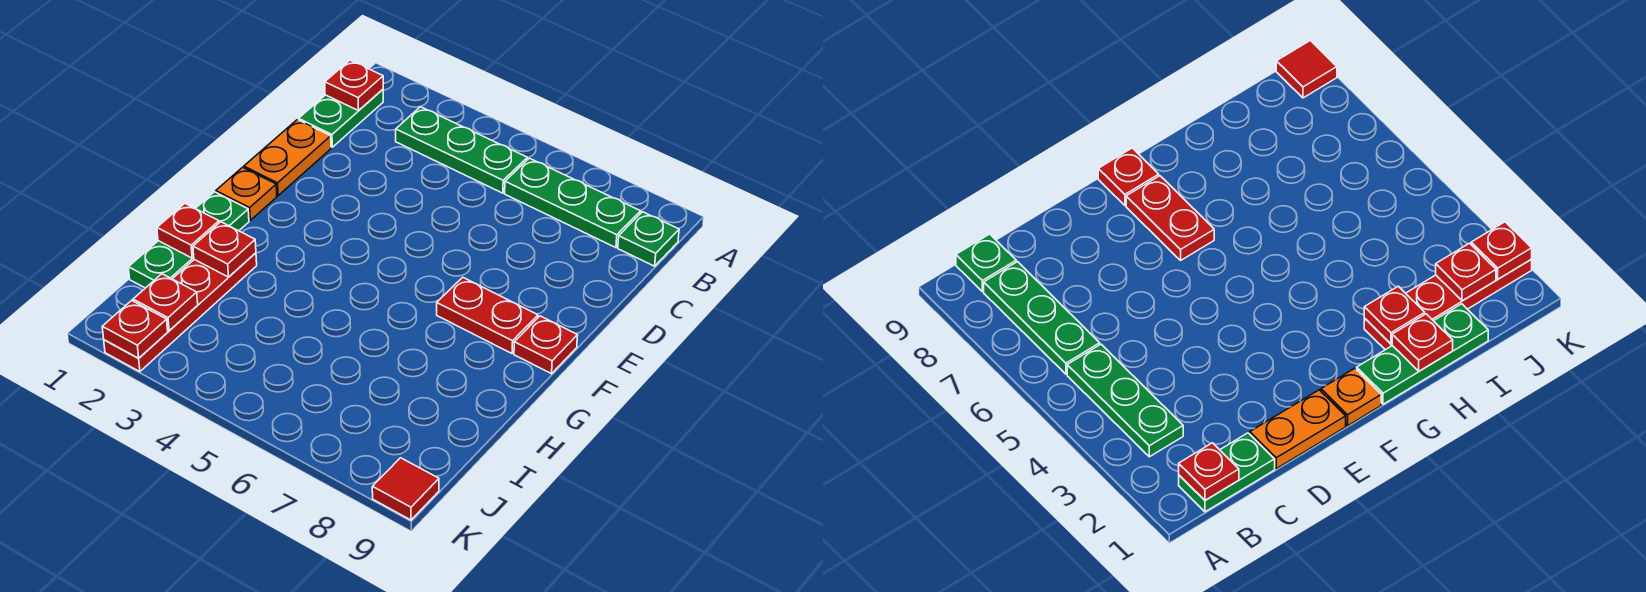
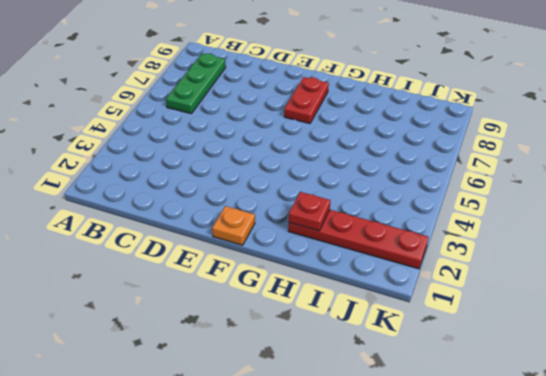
none -> green plate B1:C1 level 1
none -> green plate B3:B5 level 1
none -> green plate B9 level 1

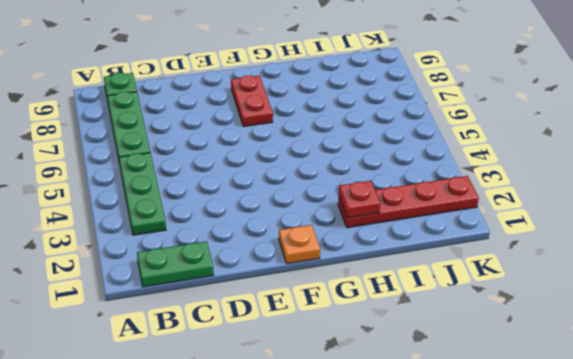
none -> orange plate D1:E1 level 1
none -> red plate F9 level 1
none -> green plate G1:I1 level 1

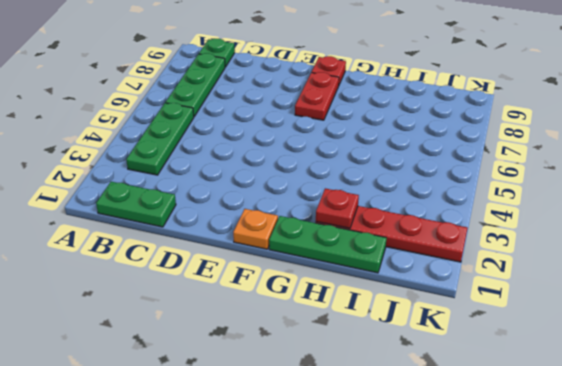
none -> orange plate D1:E1 level 1
none -> red tile K9 level 1
none -> red plate B1 level 2

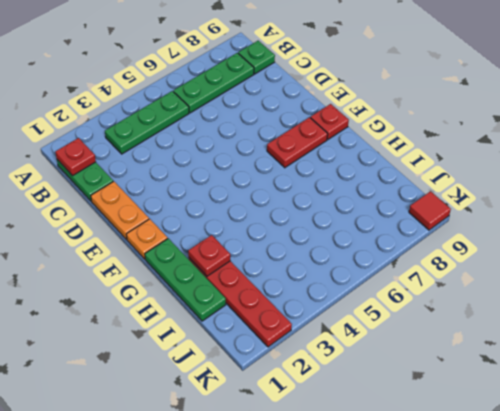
none -> red plate H1 level 2
none -> red plate J2 level 2
none -> red plate K2 level 2

